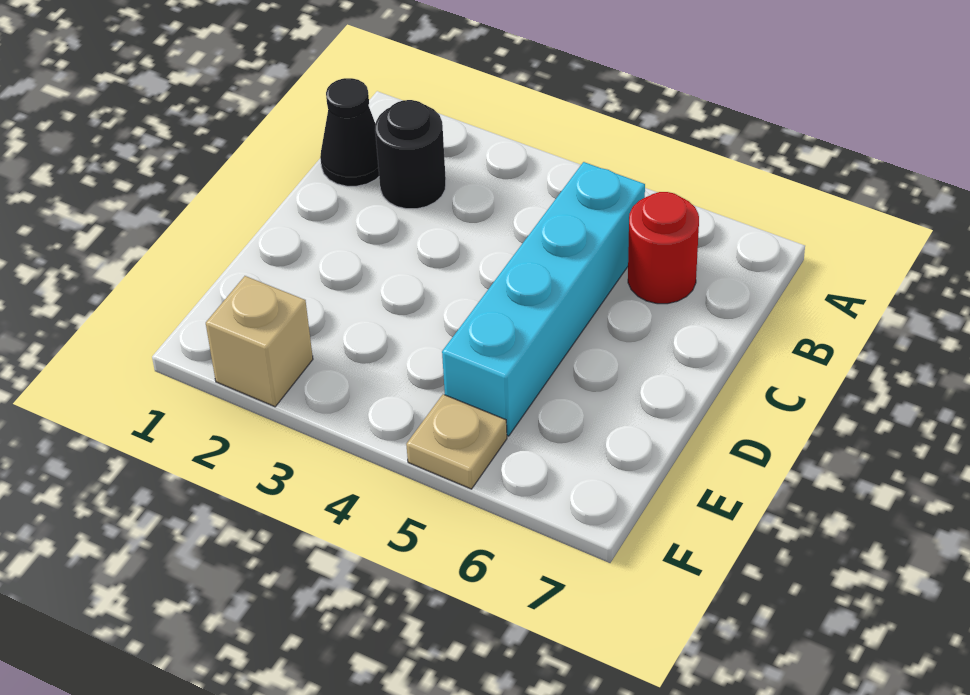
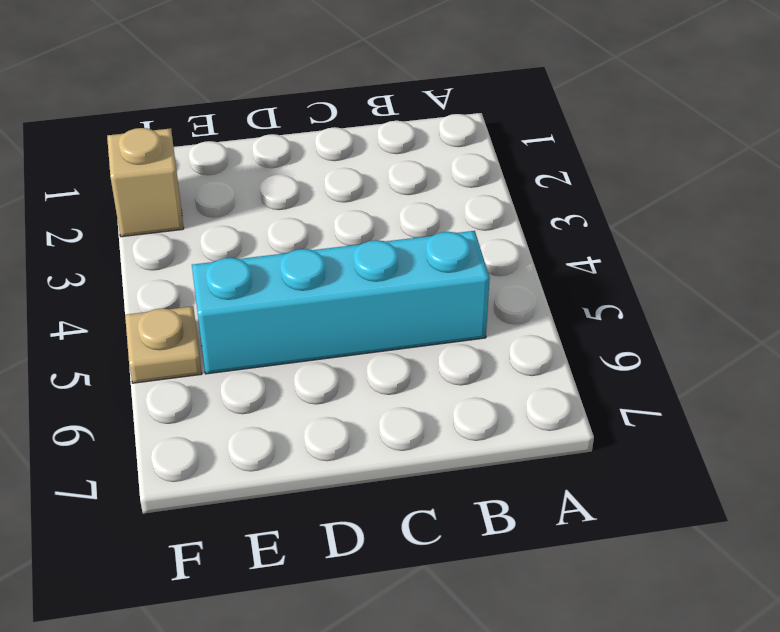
none -> black cone B1 level 1
none -> black round brick B2 level 1

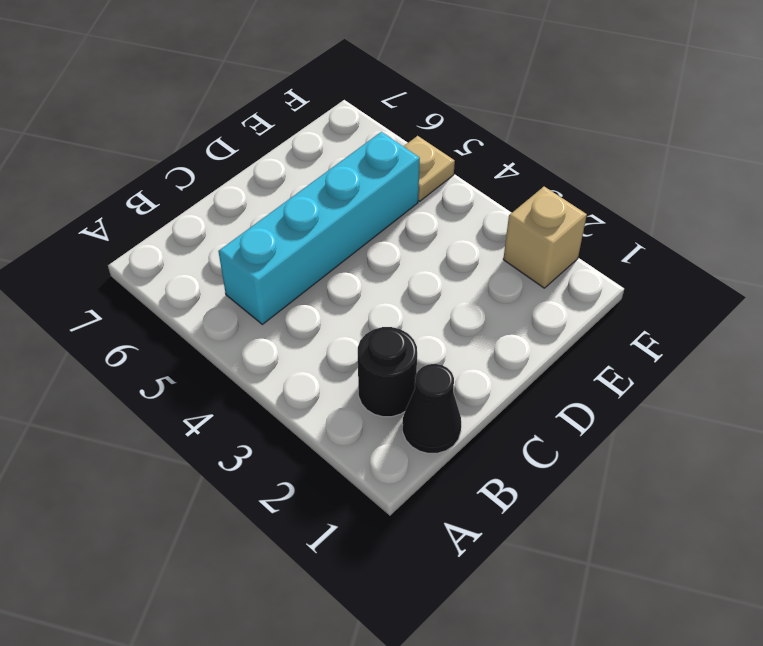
none -> red round brick B6 level 1

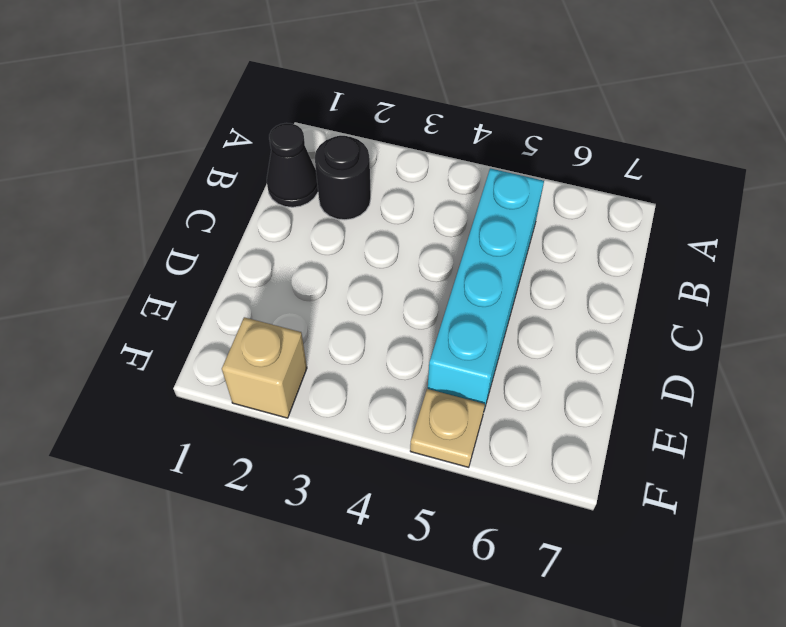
none -> red round brick B6 level 1

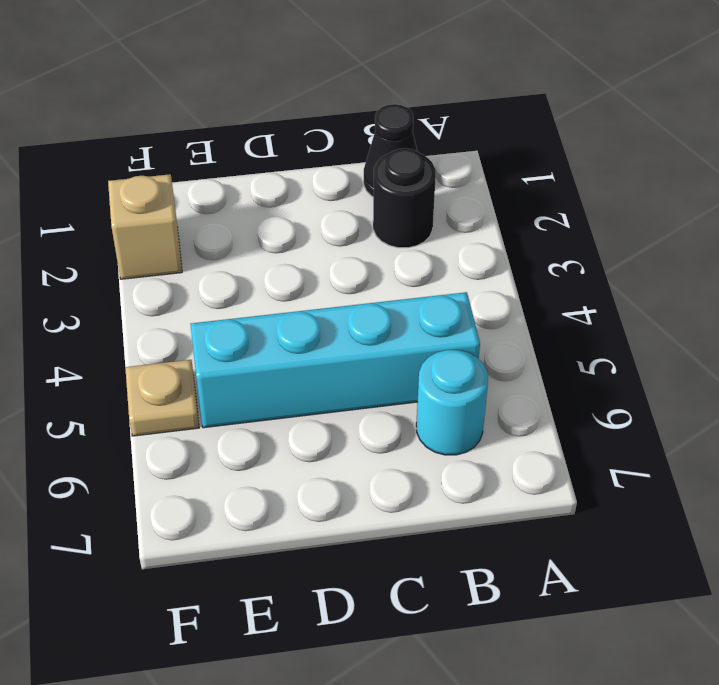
cyan round brick B6 level 1 -> red round brick B6 level 1

